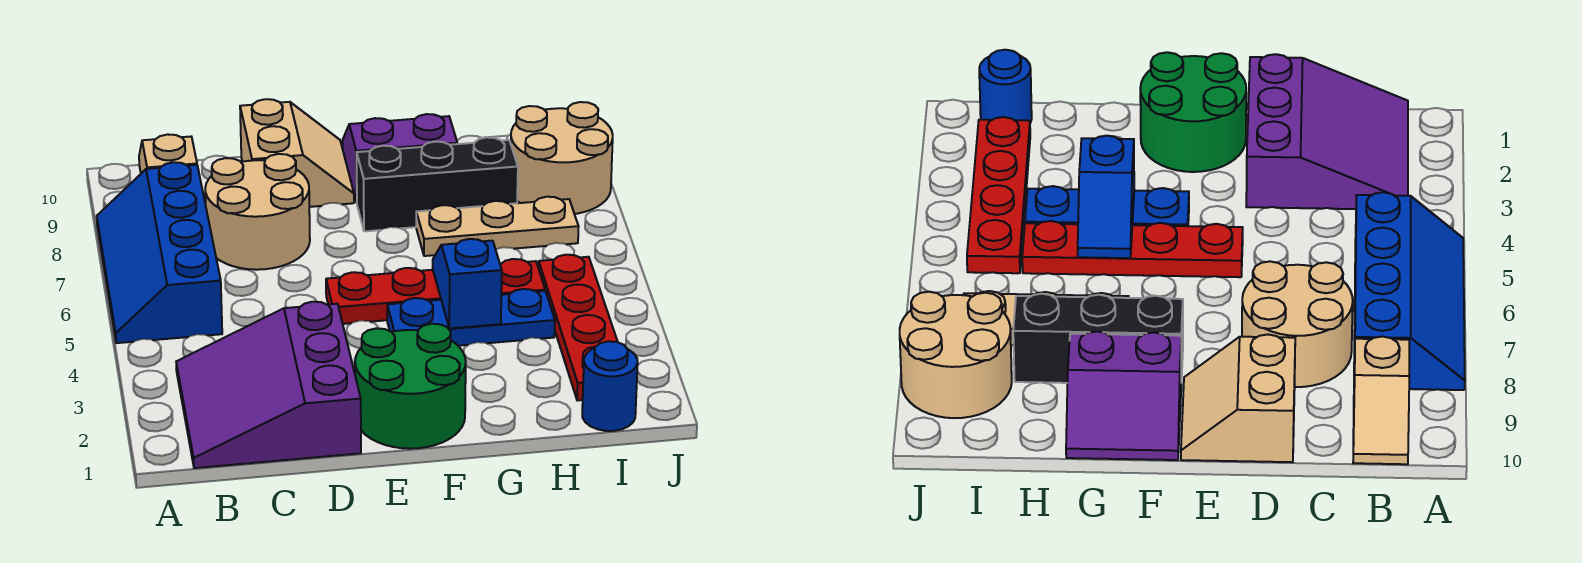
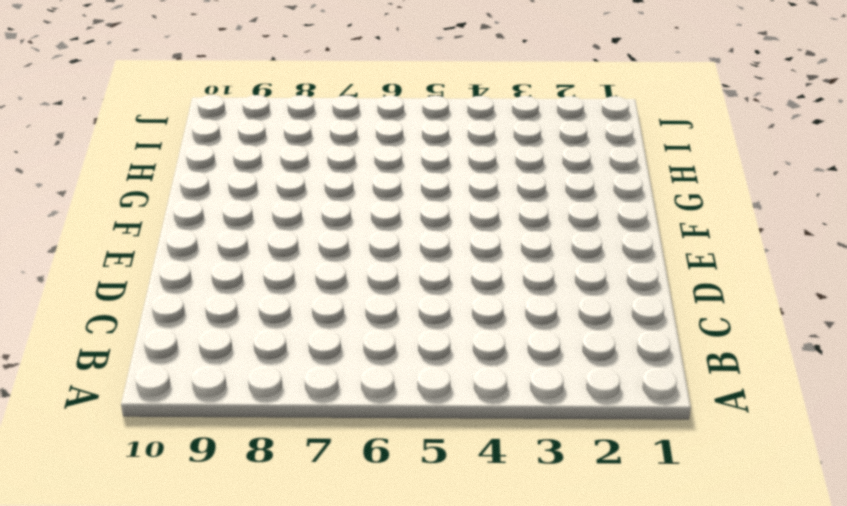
none -> blue slope A5:B8 level 1 top B
none -> purple slope B1:D3 level 1 top D
none -> tan slope B9:B10 level 1 top 9

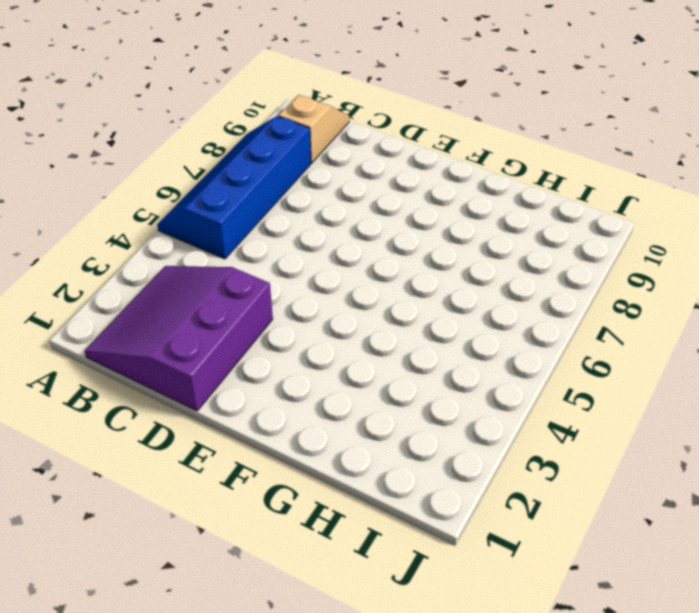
none -> tan round brick C7:D8 level 1
none -> tan slope D9:E10 level 1 top D
none -> green round brick E1:F2 level 1

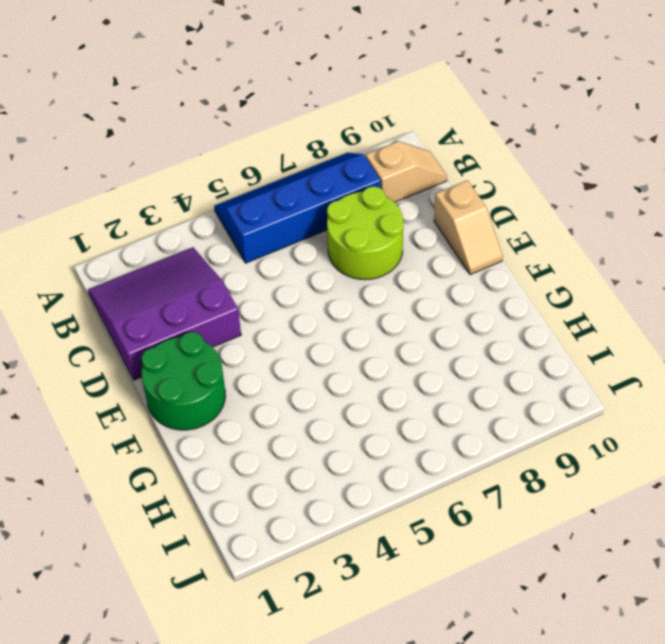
lime round brick C7:D8 level 1 -> tan round brick C7:D8 level 1
tan slope D10:E10 level 1 top D -> tan slope D9:E10 level 1 top D
none -> red plate E5:H5 level 1
none -> blue plate F4:H4 level 1
none -> black brick F8:H8 level 1

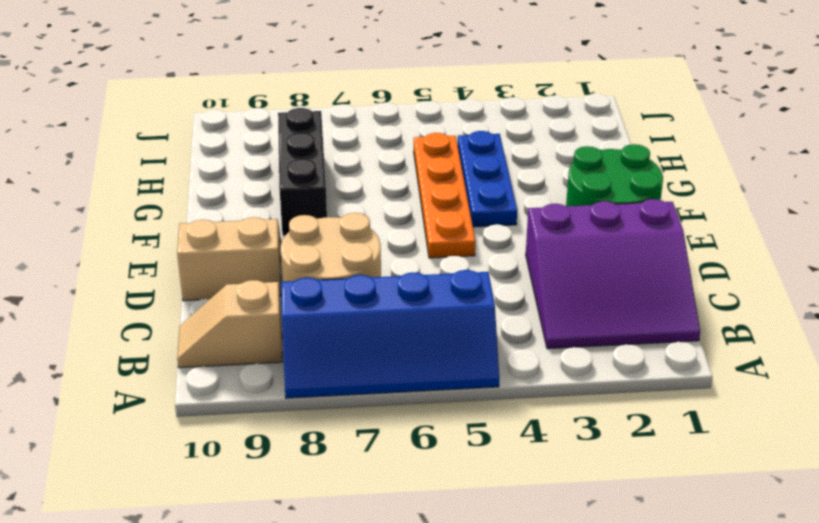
orange plate E5:H5 level 1 -> red plate E5:H5 level 1
none -> purple slope F9:G10 level 1 top 9
none -> tan plate G7:I7 level 1
none -> blue round brick I1 level 1

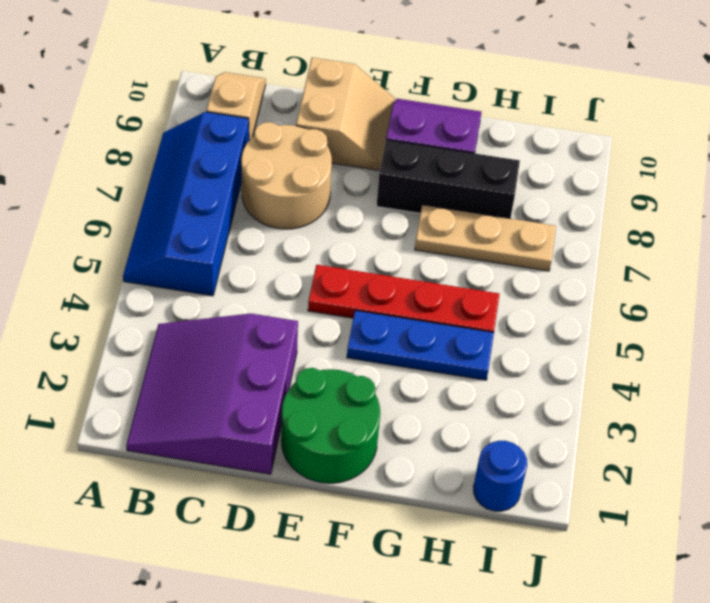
none -> red plate I2:I5 level 1
none -> tan round brick I8:J9 level 1
none -> blue slope G4:G5 level 2 top 4

